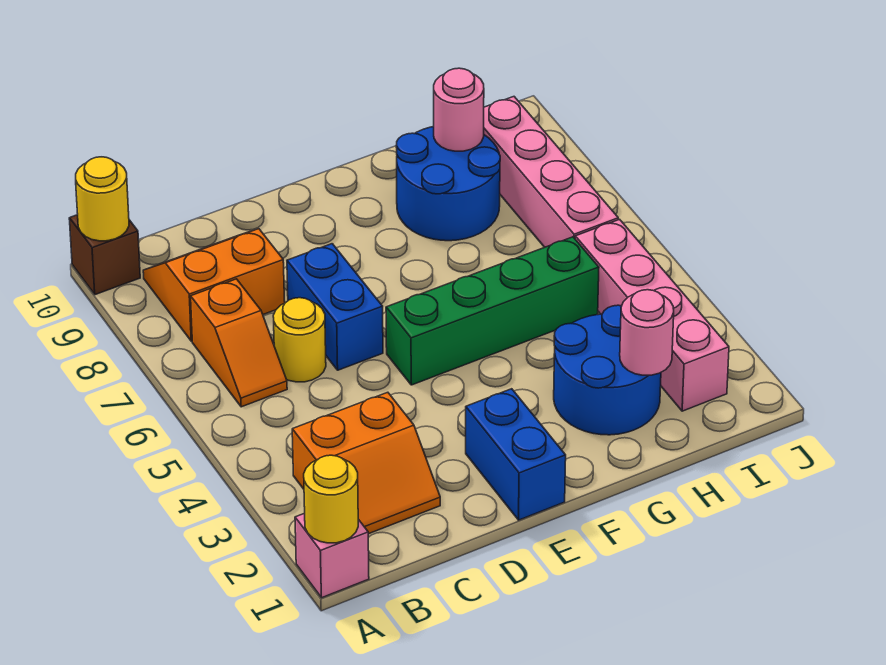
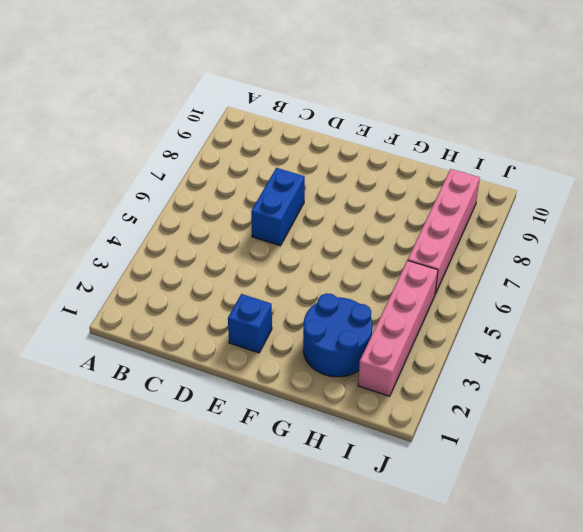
blue brick E2 level 1 -> blue brick E1:E2 level 1
none -> pink brick A1 level 1
none -> brown brick A10 level 1
none -> orange slope B2:C3 level 1 top 3

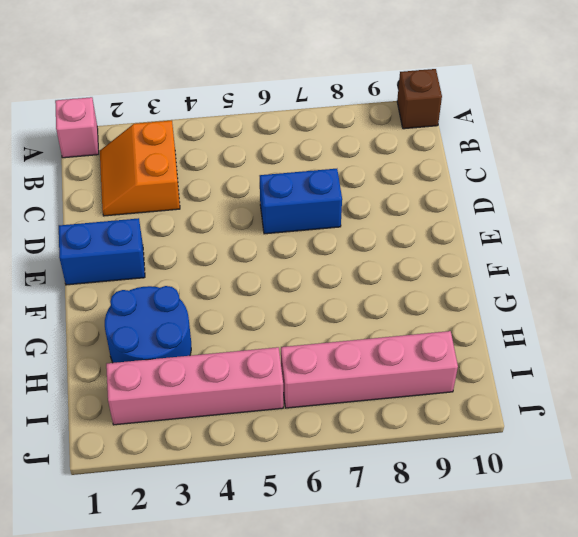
none -> orange slope B6:B7 level 1 top 7
none -> orange slope B8:C9 level 1 top 8
none -> yellow round brick C6 level 1

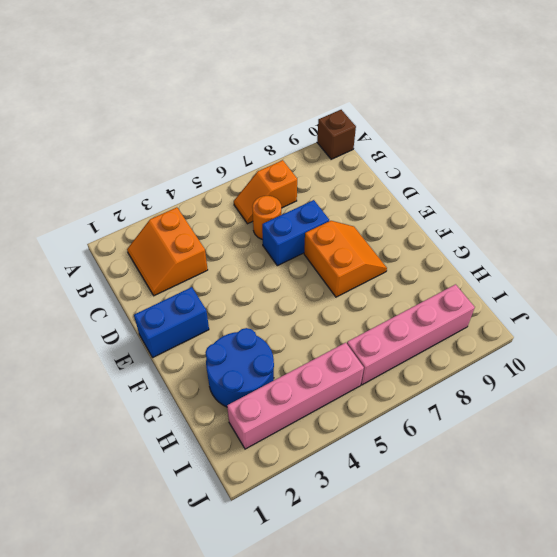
orange round brick C6 level 1 -> yellow round brick C6 level 1
orange slope E7:F8 level 1 top 7 -> orange slope B8:C9 level 1 top 8
none -> pink brick A1 level 1
none -> green brick E5:H5 level 1
none -> blue round brick G8:H9 level 1

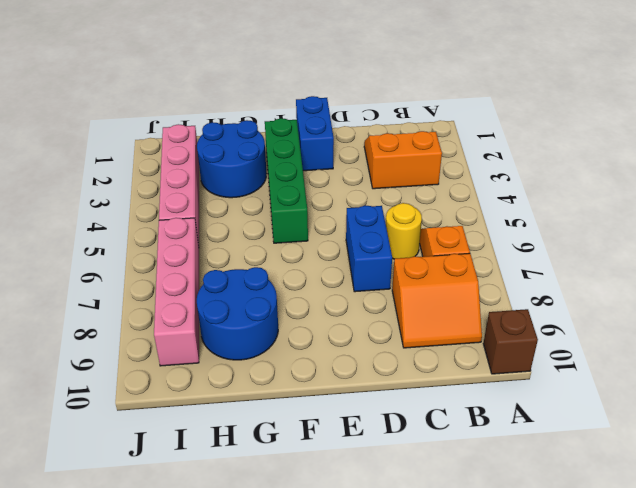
green brick F2:F5 level 1 -> green brick E5:H5 level 1
none -> pink brick A1 level 1
none -> yellow round brick A1 level 2
none -> yellow round brick A10 level 2

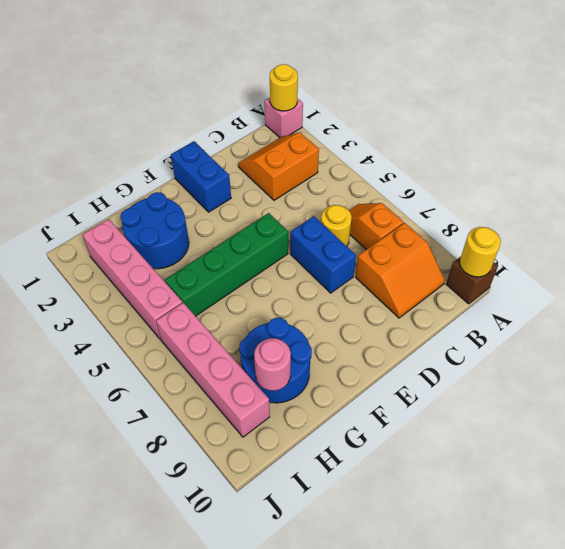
none -> pink round brick H2 level 2

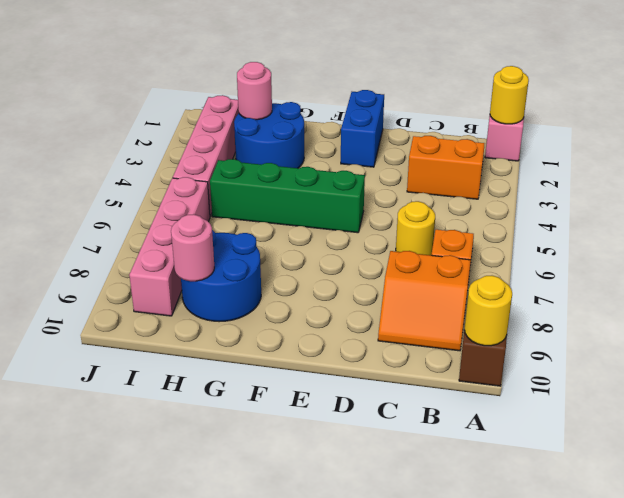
none -> blue brick D6:D7 level 1

